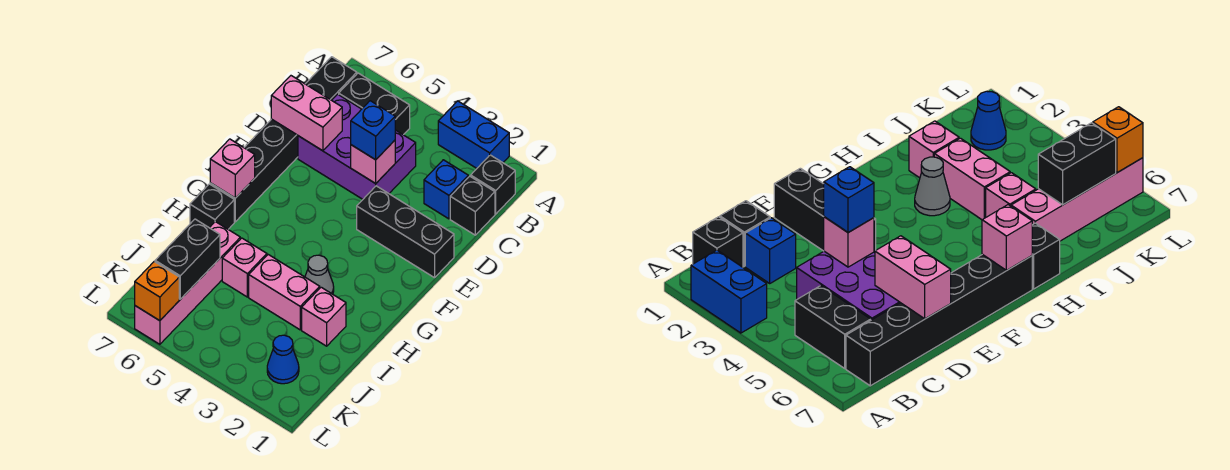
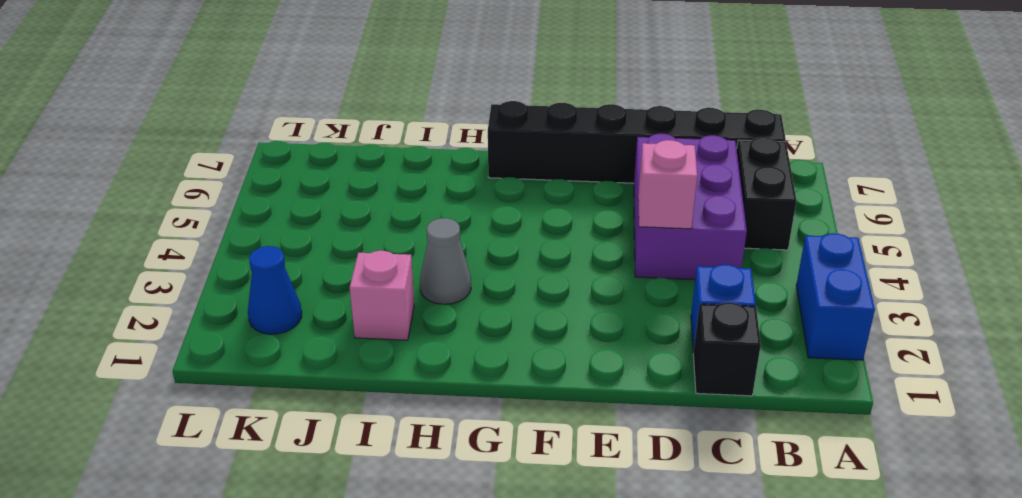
none -> black brick B1 level 1
none -> black brick E1:E3 level 1
none -> black brick H7 level 1

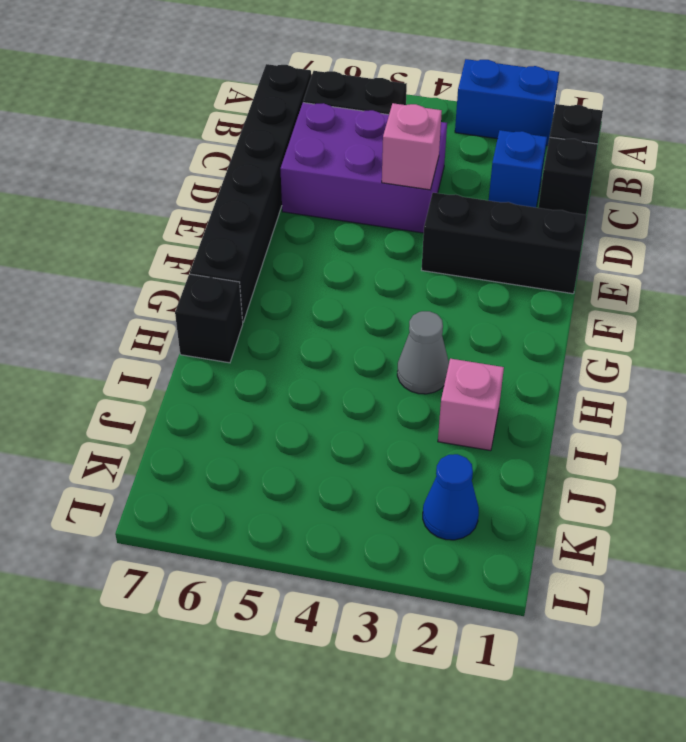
none -> pink brick I3:I4 level 1
none -> pink brick I5 level 1
none -> pink brick I6:L6 level 1

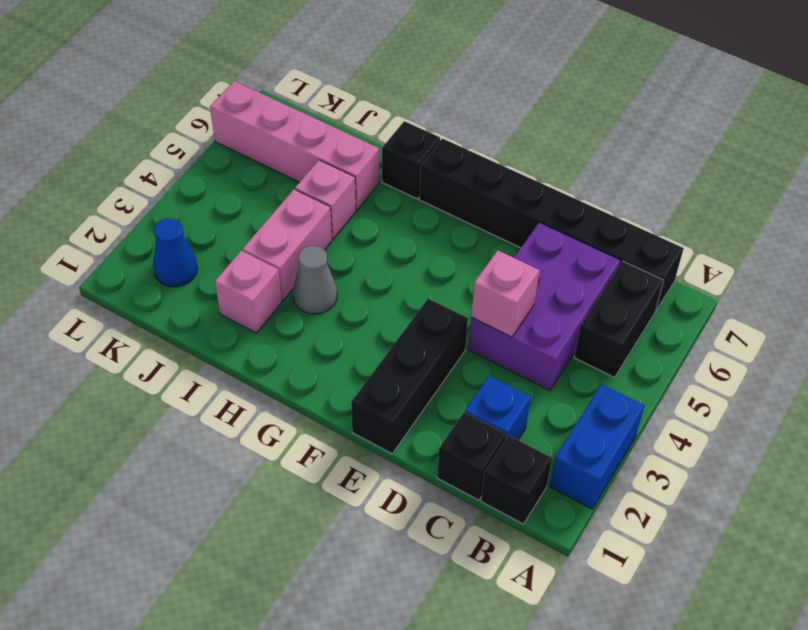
none -> pink brick D6:D7 level 2
none -> pink brick G7 level 2
none -> black brick J6:K6 level 2

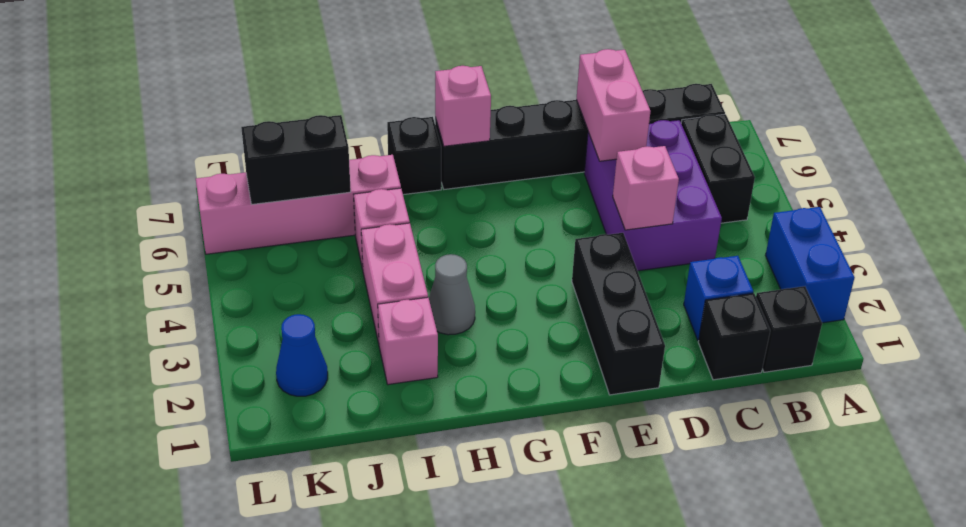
none -> orange brick L6 level 2
none -> blue brick D4 level 3

